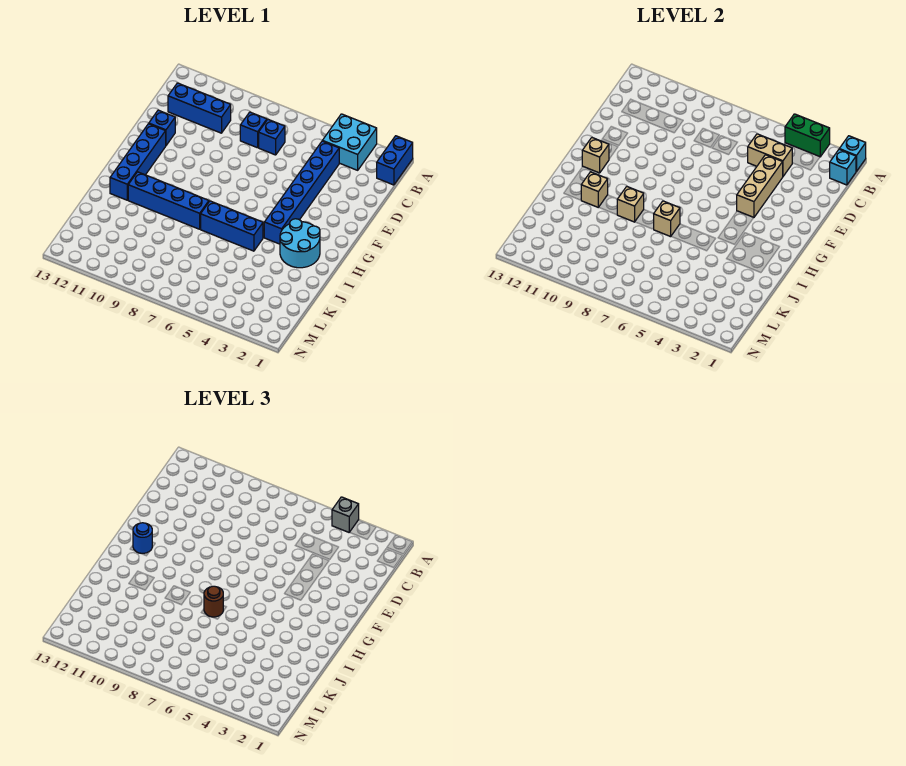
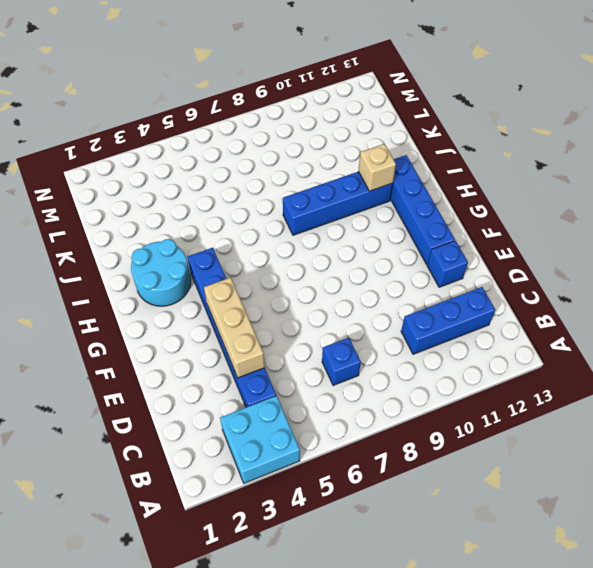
none -> blue brick A1:B1 level 1
none -> blue brick C8 level 1
none -> blue brick I5:I7 level 1

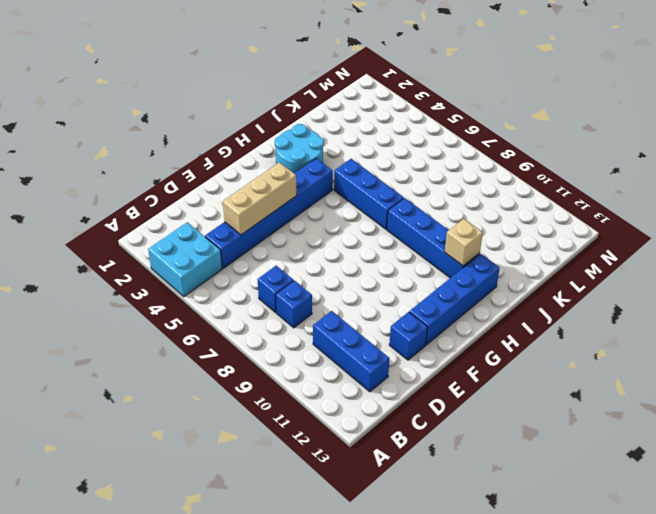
none -> blue brick A1:B1 level 1
none -> cyan brick A1 level 2
none -> green brick A3:A4 level 2

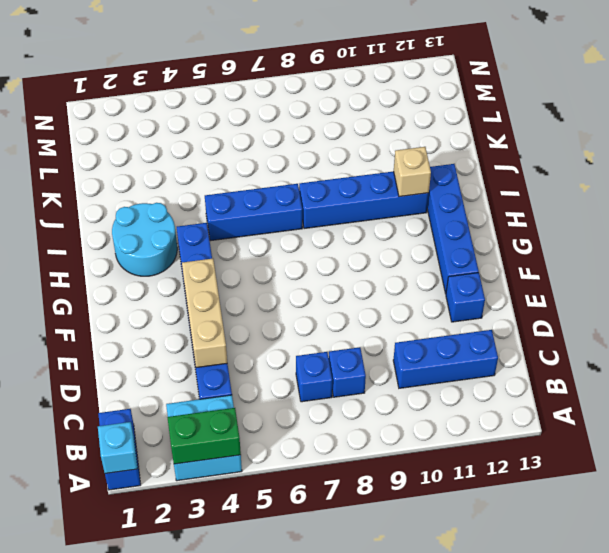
none -> cyan brick B1 level 2
none -> tan brick C4:C5 level 2
none -> tan brick G12 level 2

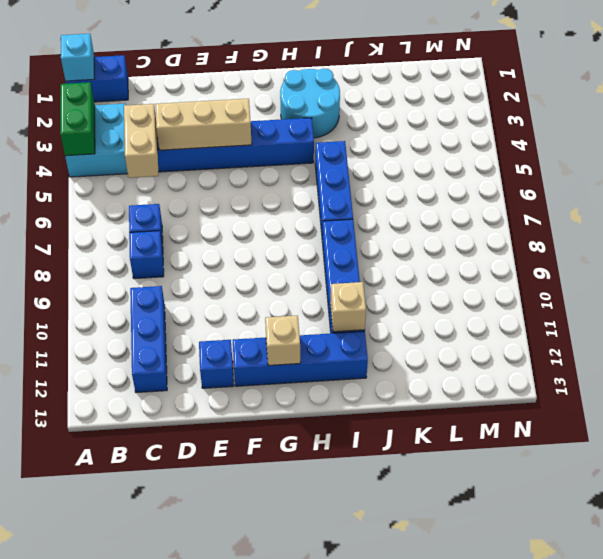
none -> cyan brick B1 level 2
none -> tan brick I7 level 2
none -> tan brick I9 level 2

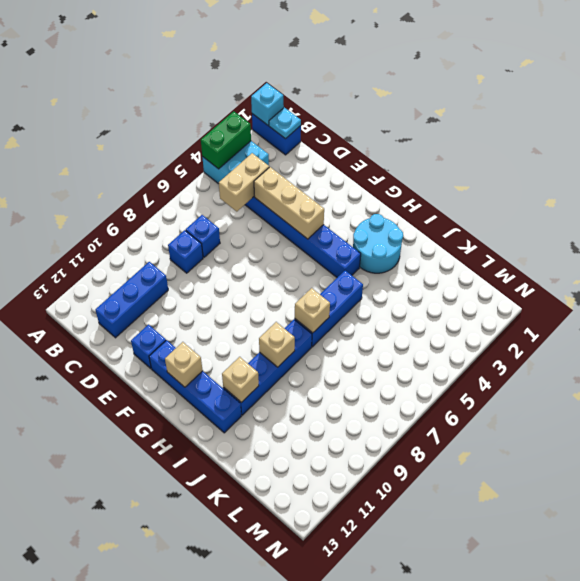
cyan plate B1 level 2 -> cyan brick B1 level 2
none -> grey brick A4 level 3
none -> blue round brick G12 level 3
none -> brown round brick I7 level 3

